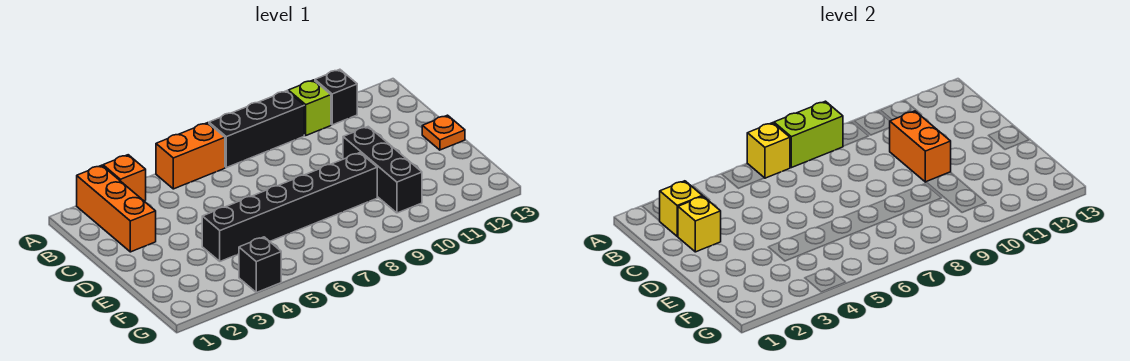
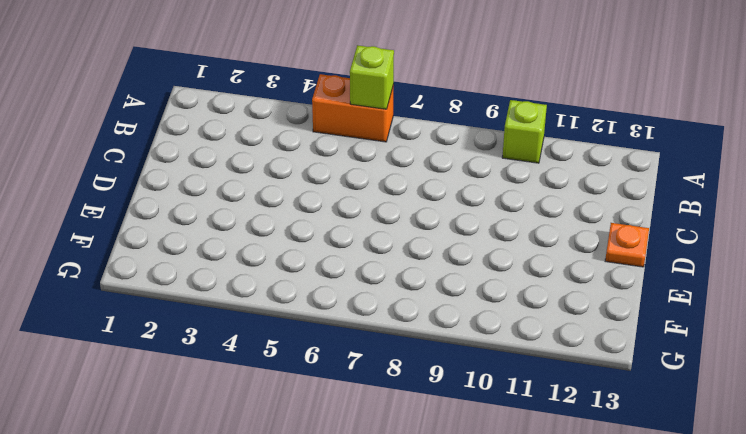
lime brick A6 level 2 -> yellow brick A6 level 2
none -> orange brick A2:C2 level 1
none -> orange brick A3 level 1
none -> black brick A7:A9 level 1

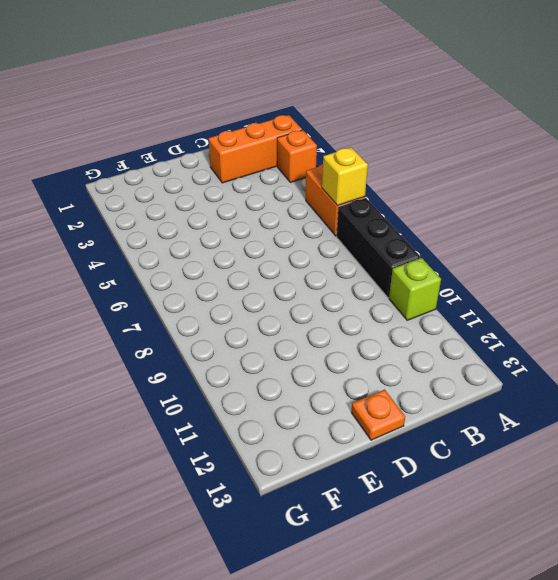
none -> black brick A11 level 1
none -> black brick D10:F10 level 1
none -> black brick E4:E9 level 1

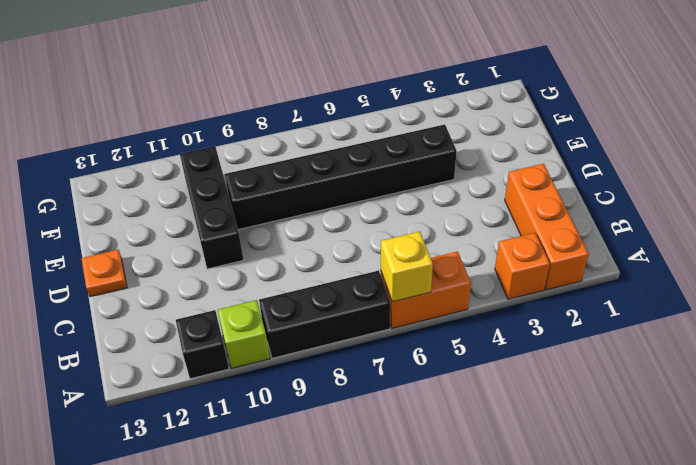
none -> black brick G4 level 1
none -> lime brick A7:A8 level 2
none -> yellow brick B2 level 2

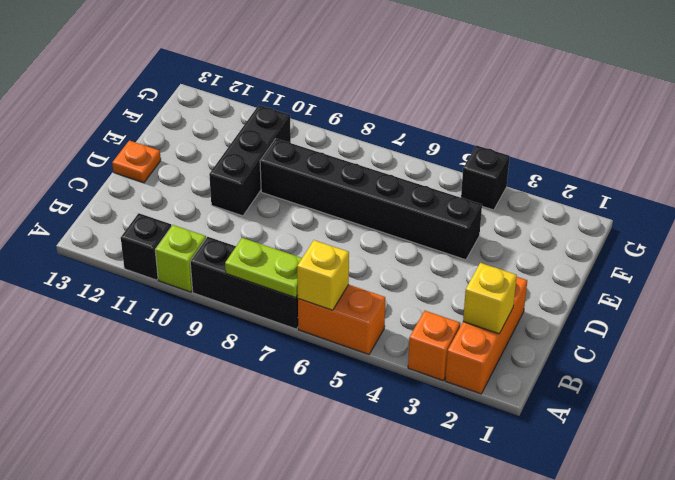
lime plate A7:A8 level 2 -> lime brick A7:A8 level 2
none -> yellow brick C2 level 2
none -> orange brick C10:D10 level 2

